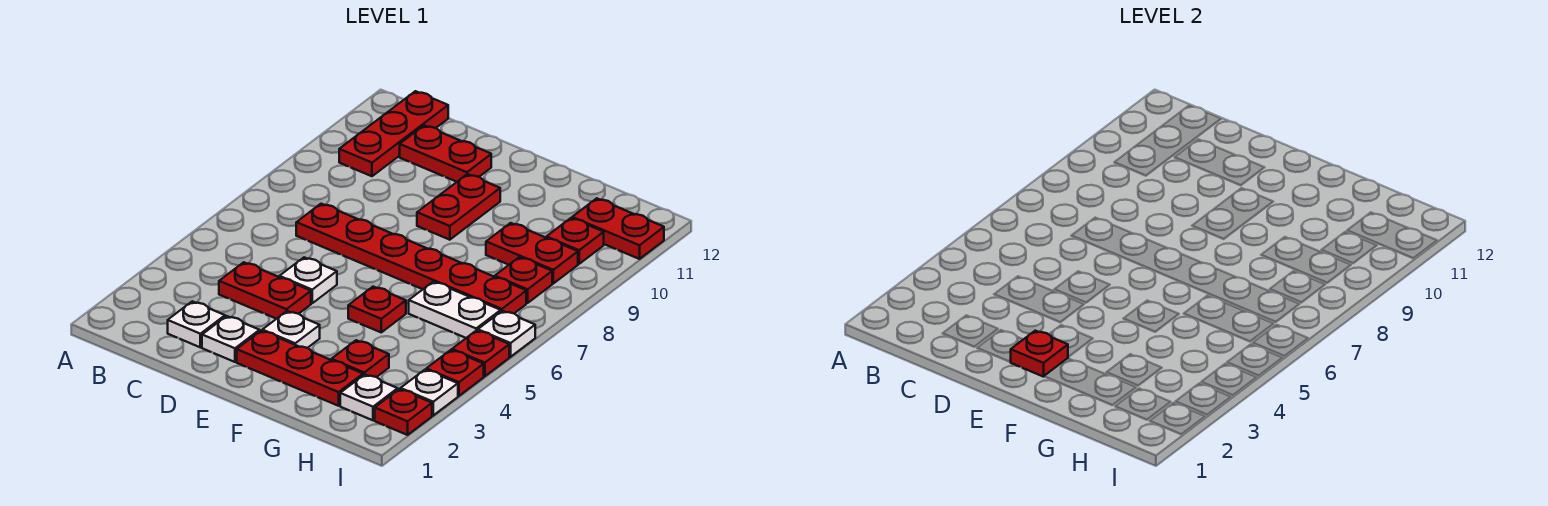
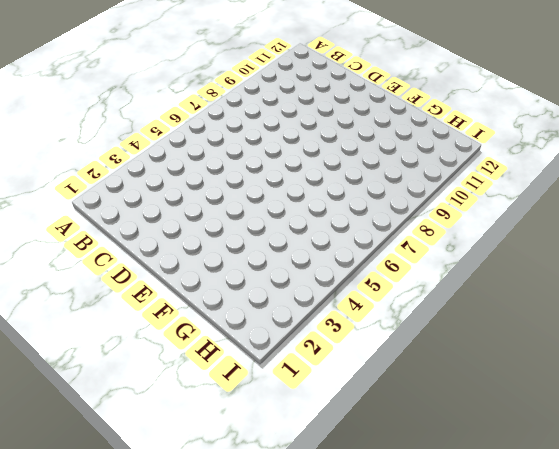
none -> red plate B10:B12 level 1
none -> white plate C2 level 1
none -> red plate C4:D4 level 1

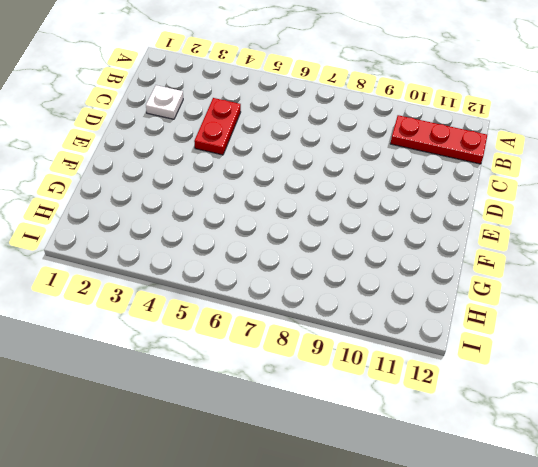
none -> red plate C7:H7 level 1
none -> red plate C11:D11 level 1
none -> white plate D2 level 1

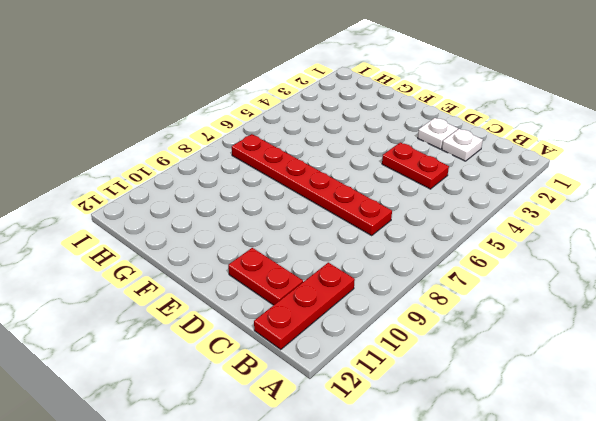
none -> white plate D5 level 1
none -> red plate E2:G2 level 1
none -> white plate E3 level 1

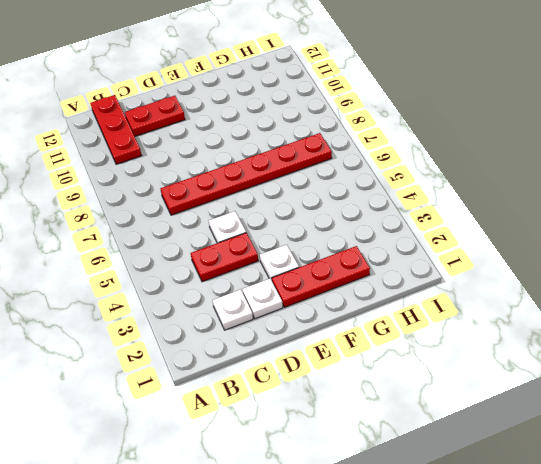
none -> red plate E9:E10 level 1
none -> red plate F5 level 1
none -> red plate G3 level 1

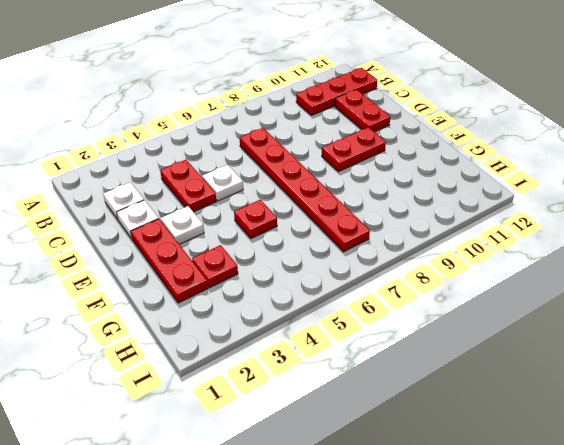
none -> white plate G6:H6 level 1
none -> red plate G9:H9 level 1
none -> white plate H2 level 1

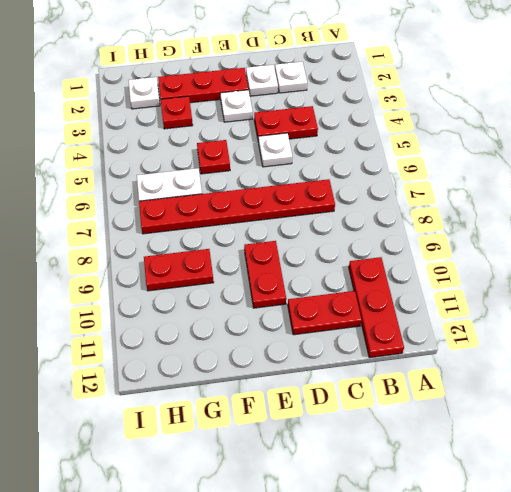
none -> red plate H8 level 1
none -> red plate H10 level 1
none -> red plate H11:I11 level 1

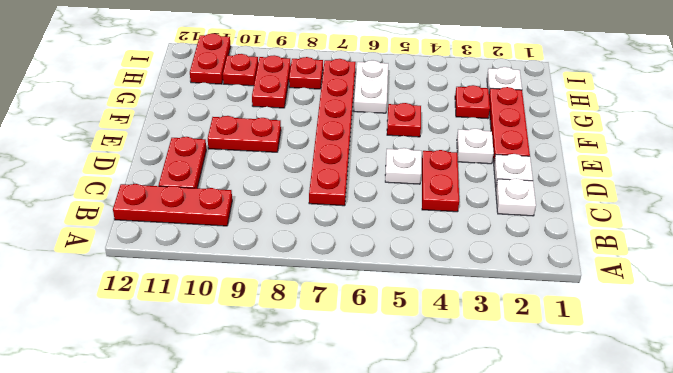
none -> red plate I2 level 1
none -> white plate I3 level 1
none -> red plate I4 level 1

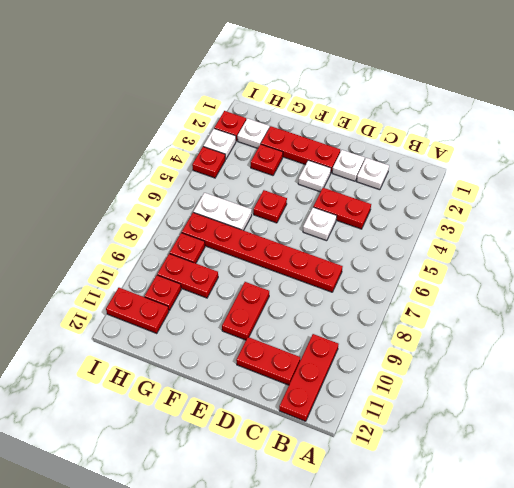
none -> red plate I5 level 1
none -> white plate I6 level 1
none -> red plate E2 level 2

